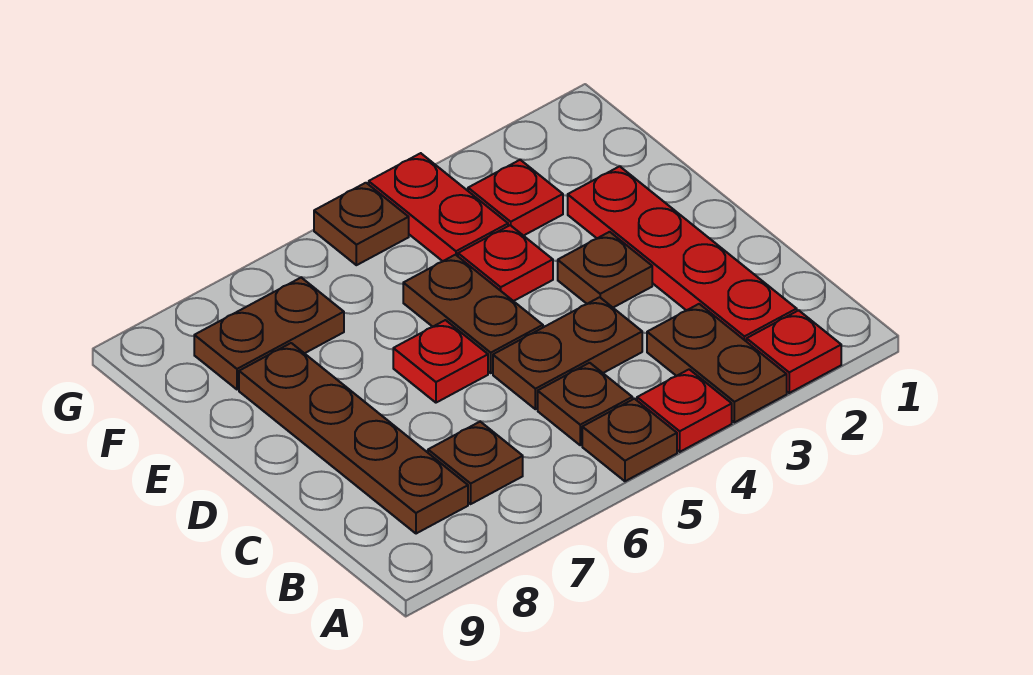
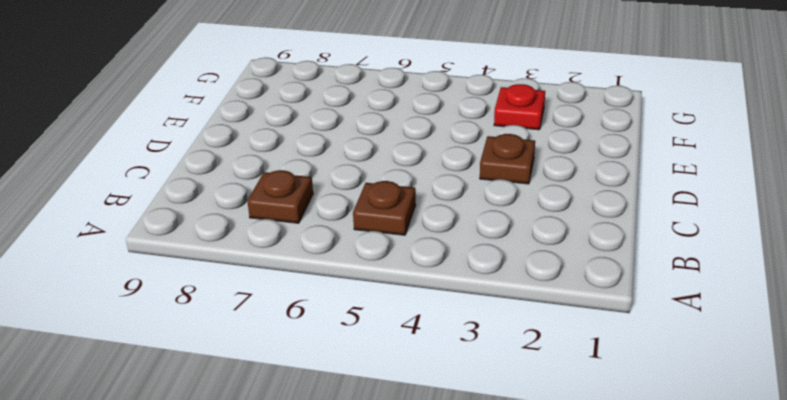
none -> red plate A2 level 1
none -> brown plate A3:B3 level 1
none -> red plate A4 level 1

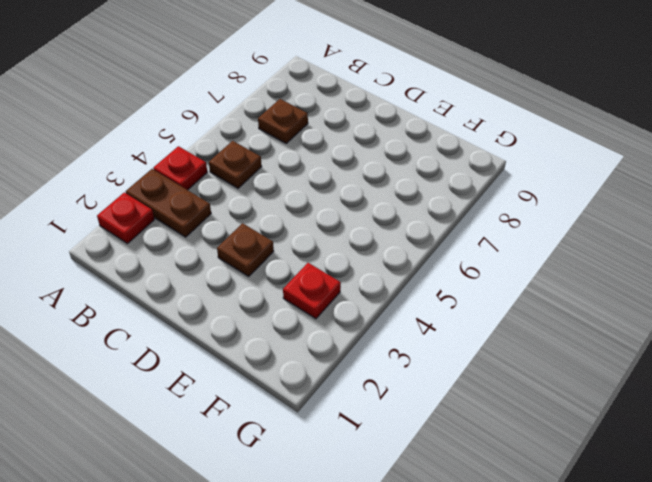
none -> brown plate A5 level 1
none -> red plate B2:E2 level 1
none -> brown plate B8:E8 level 1

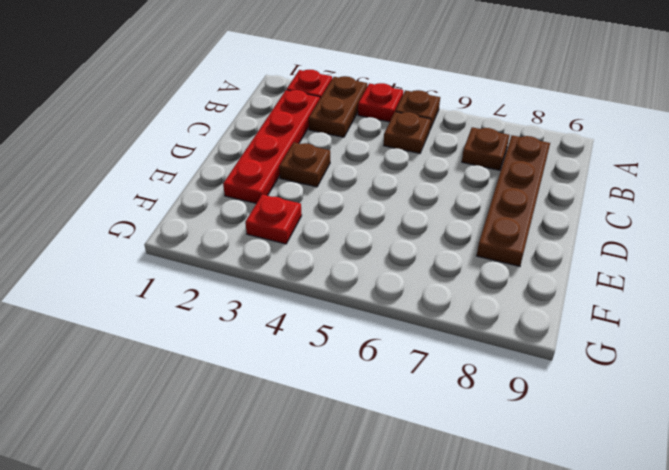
none -> brown plate C4:C5 level 1
none -> brown plate D5:E5 level 1
none -> red plate D6 level 1

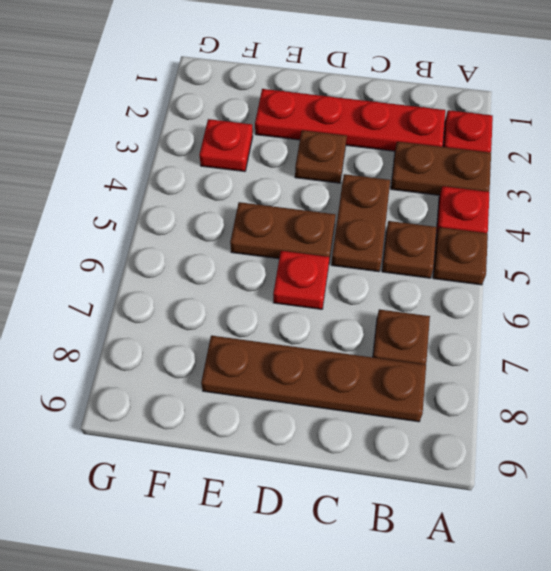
none -> red plate E4 level 1
none -> red plate F4:G4 level 1
none -> brown plate F7:F8 level 1

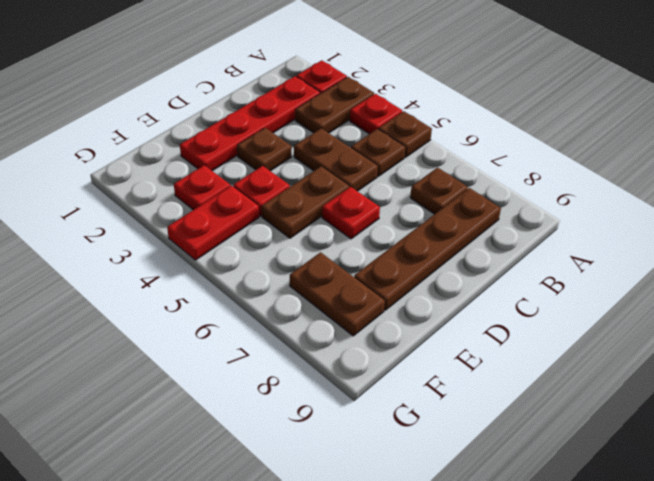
none -> brown plate G5 level 1

